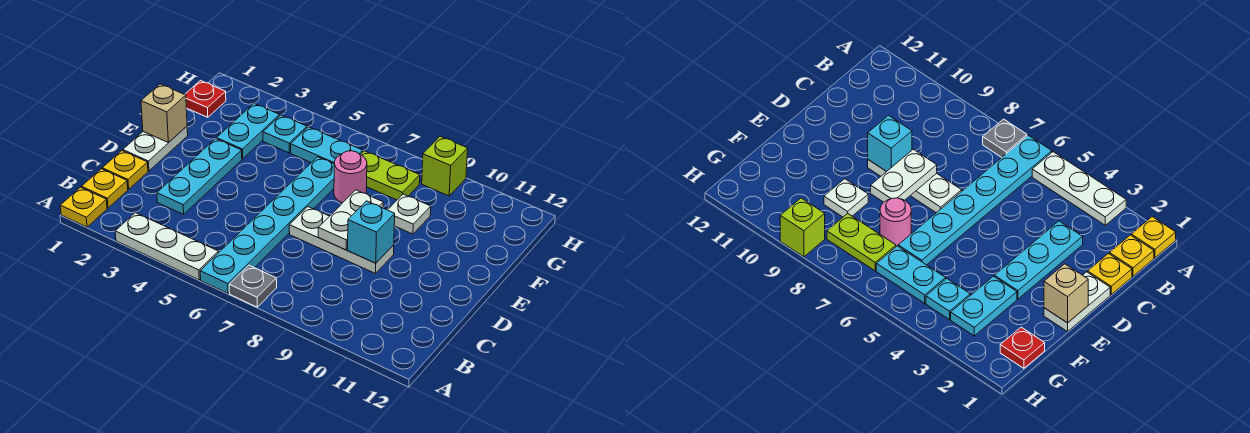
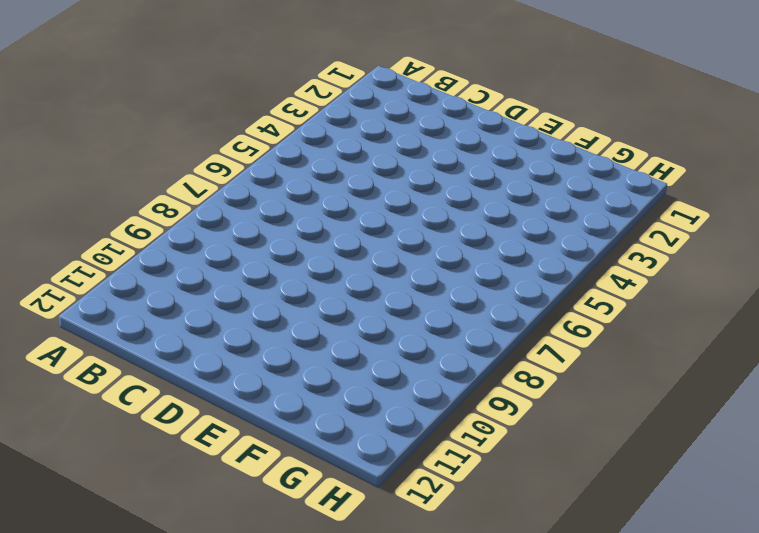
none -> yellow plate A1 level 1
none -> white plate A3:A5 level 1
none -> cyan plate A6:F6 level 1

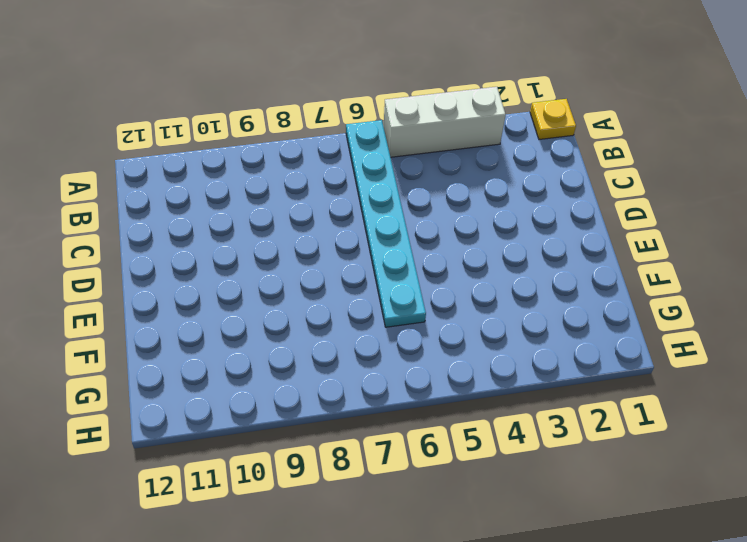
white brick A3:A5 level 1 -> white plate A3:A5 level 1
none -> grey plate A7 level 1
none -> yellow plate B1 level 1
none -> yellow plate C1 level 1

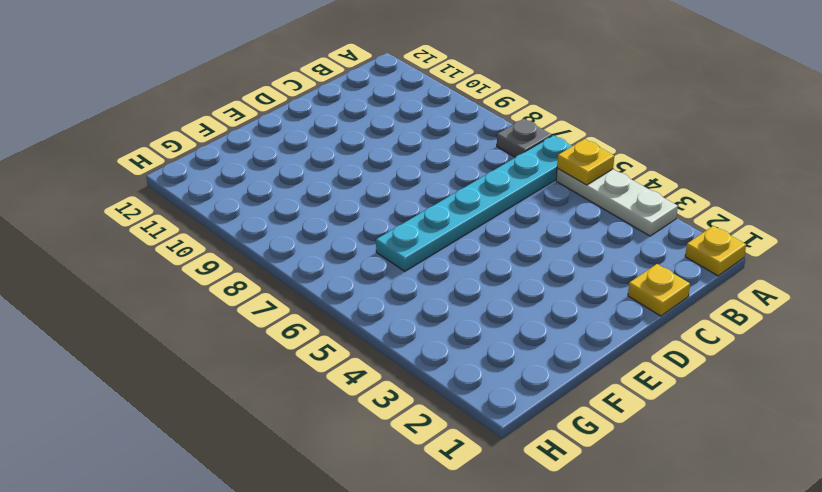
yellow plate A5 level 2 -> yellow plate B1 level 1
none -> cyan plate C3:E3 level 1
none -> white plate D1:E1 level 1
none -> white plate D7:D9 level 1

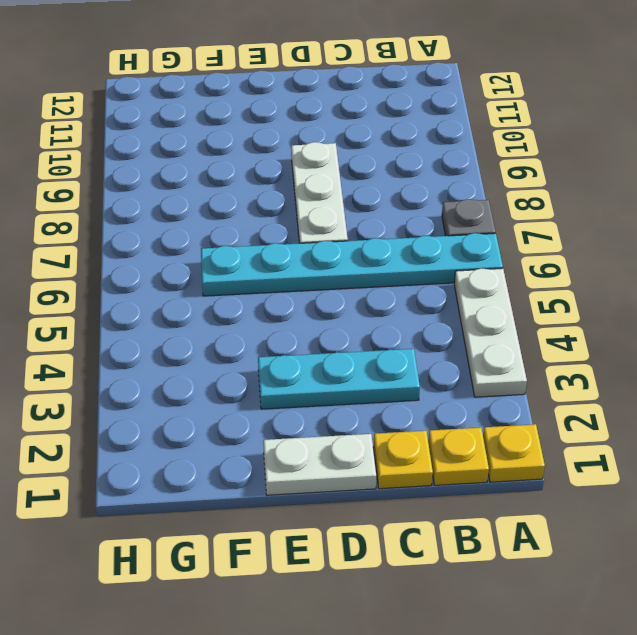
none -> cyan plate F3:G3 level 1
none -> pink round brick F7 level 1
none -> white plate F9 level 1

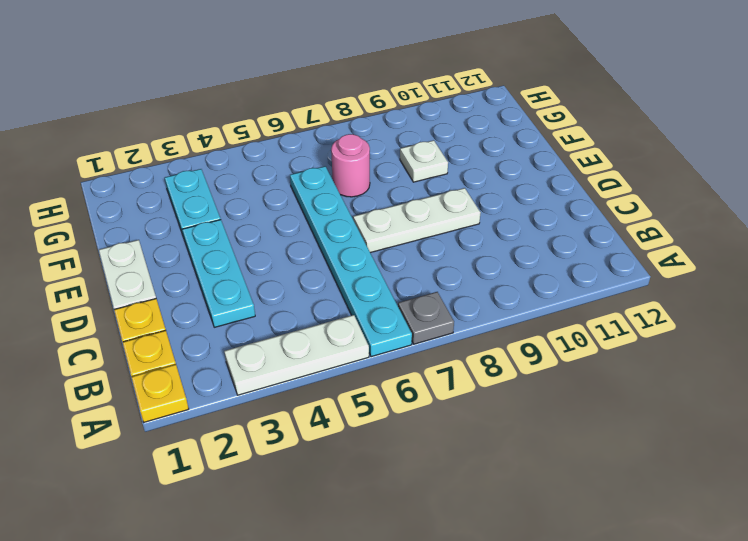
none -> red plate G1 level 1
none -> cyan plate G4 level 1
none -> cyan plate G5:G6 level 1

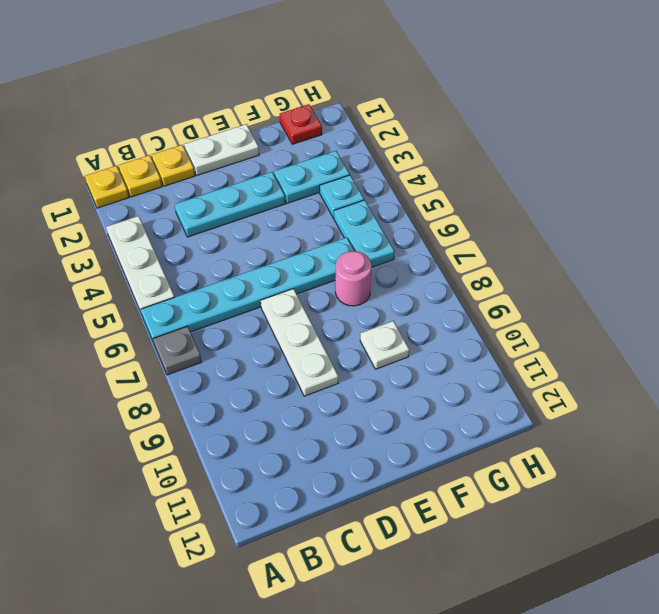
none -> lime plate G7:G8 level 1
none -> lime brick H9 level 1
none -> white plate D8:E8 level 2

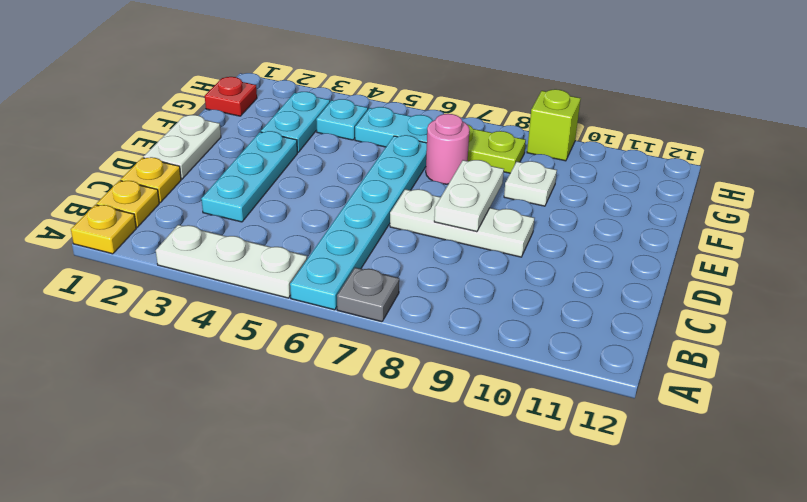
none -> cyan brick D9 level 2
none -> tan brick E1 level 2

